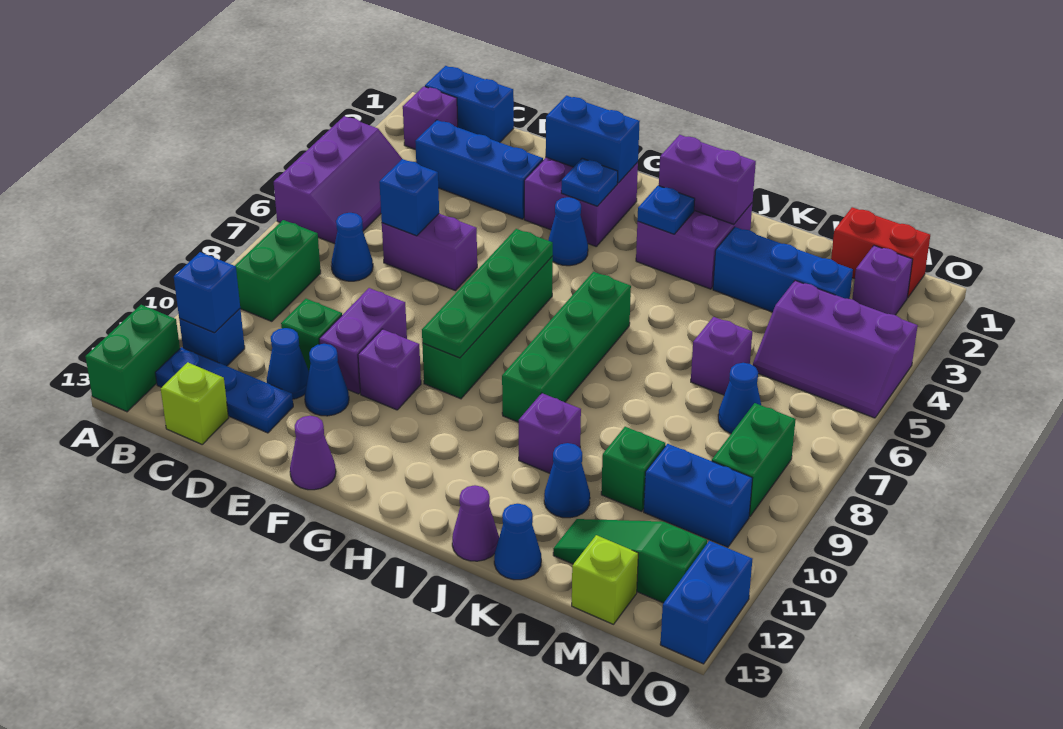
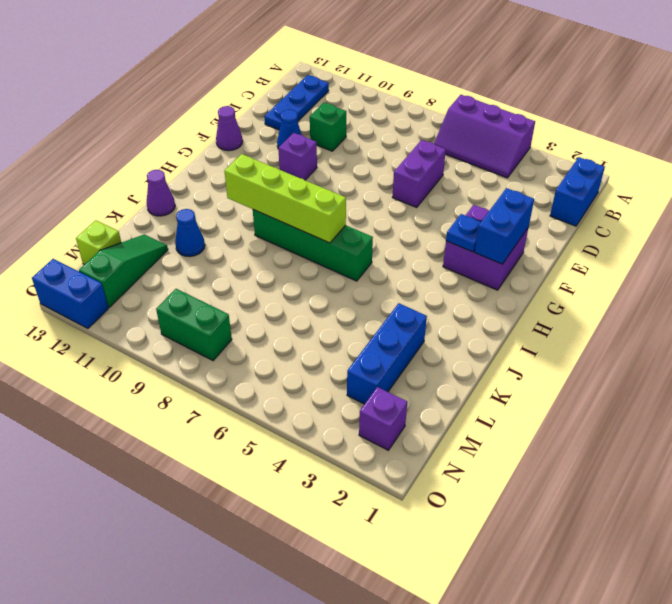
lime brick I7:I10 level 2 -> none
none -> green brick A12:A13 level 1
none -> purple brick B2 level 1
none -> green brick B8:B9 level 1
none -> blue brick B11 level 1

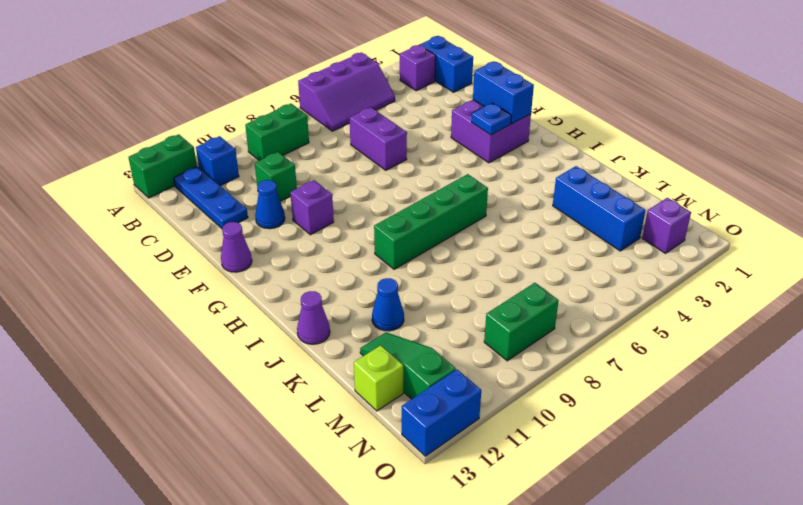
none -> blue brick C3:E3 level 1
none -> blue cone C7 level 1
none -> lime brick C13 level 1
none -> blue cone D11 level 1

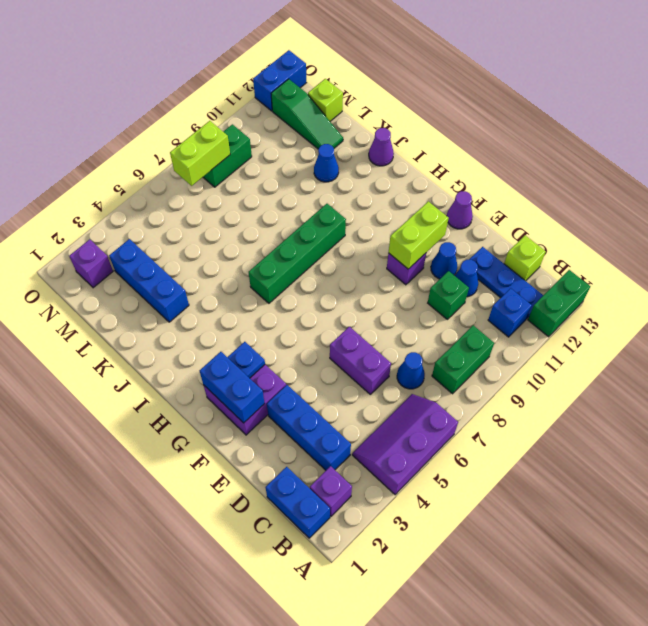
lime brick F10:F11 level 2 -> none
lime brick N7:N8 level 2 -> none
none -> purple brick E9:E10 level 1
none -> blue cone G4 level 1
none -> green brick G6:G9 level 1
none -> purple brick I2:J3 level 1

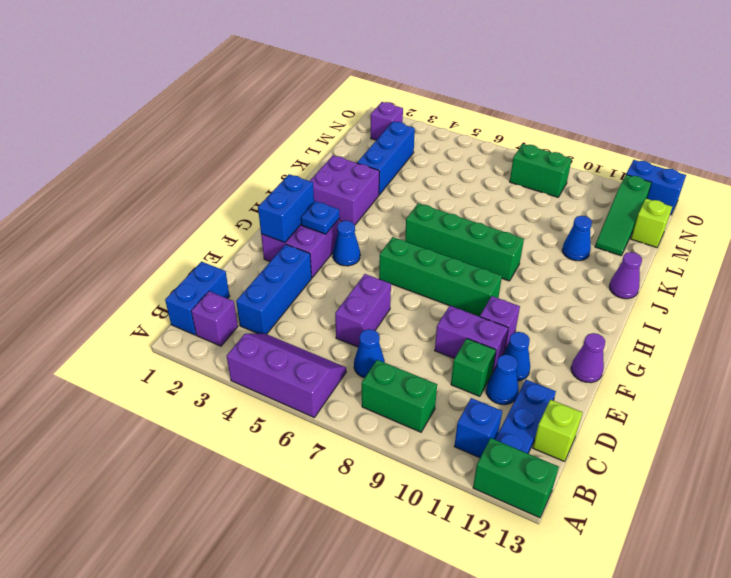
none -> purple brick J10 level 1
none -> blue cone K13 level 1
none -> purple brick L6 level 1
none -> green brick L10 level 1

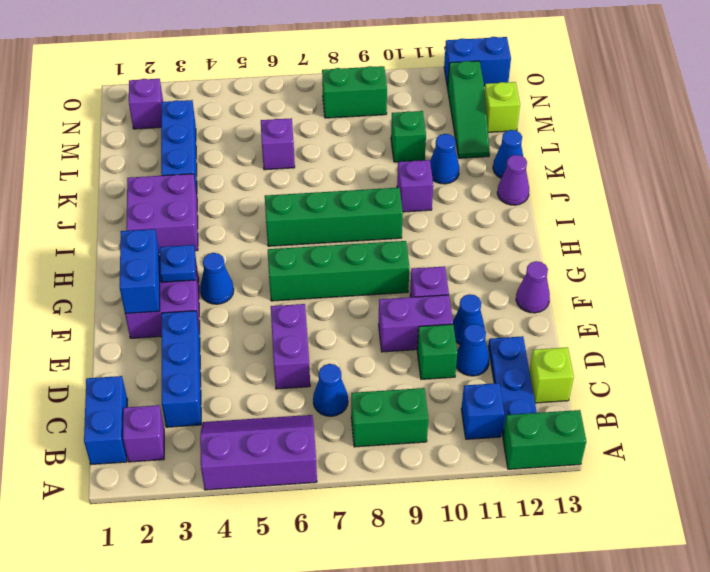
none -> red brick M1:N1 level 1
none -> purple slope M4:O5 level 1 top 4
none -> blue cone M7 level 1
none -> blue brick M10:N10 level 1

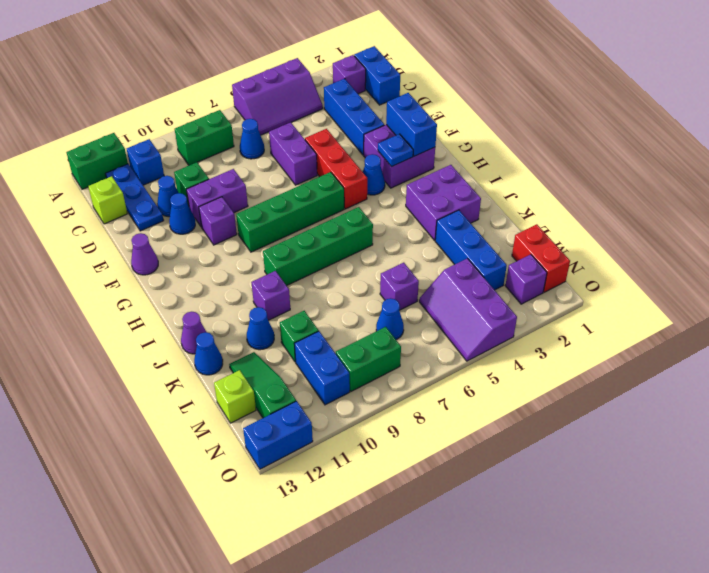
red brick E5:G5 level 1 -> none
none -> blue brick B11 level 2
none -> blue brick D6 level 2
none -> green plate G6:G9 level 2
none -> purple brick I2:J2 level 2

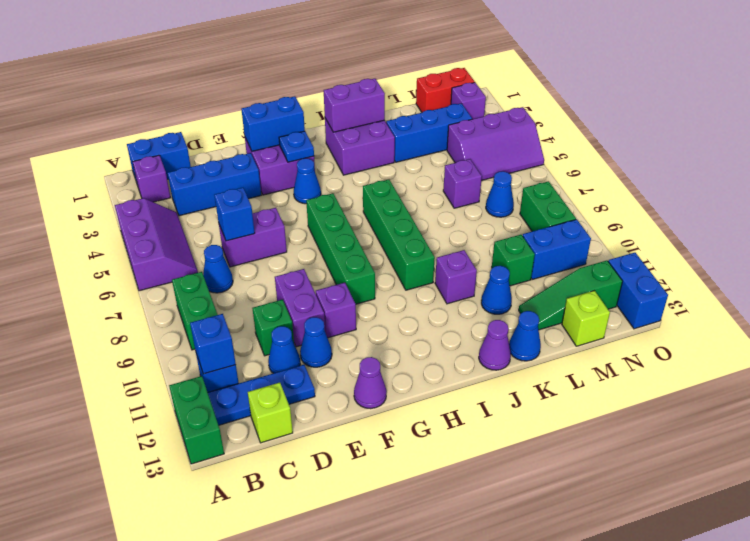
none -> green plate G6:G9 level 2
none -> blue plate I3 level 2

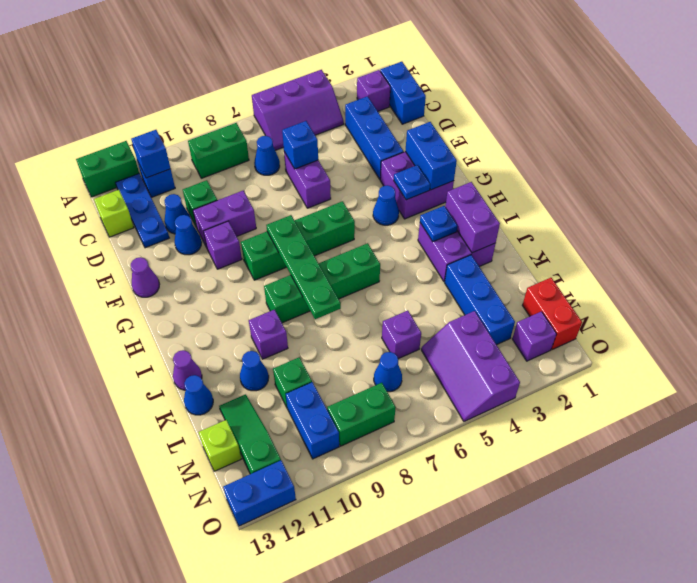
green plate G8:J8 level 2 -> green plate G6:G9 level 2

